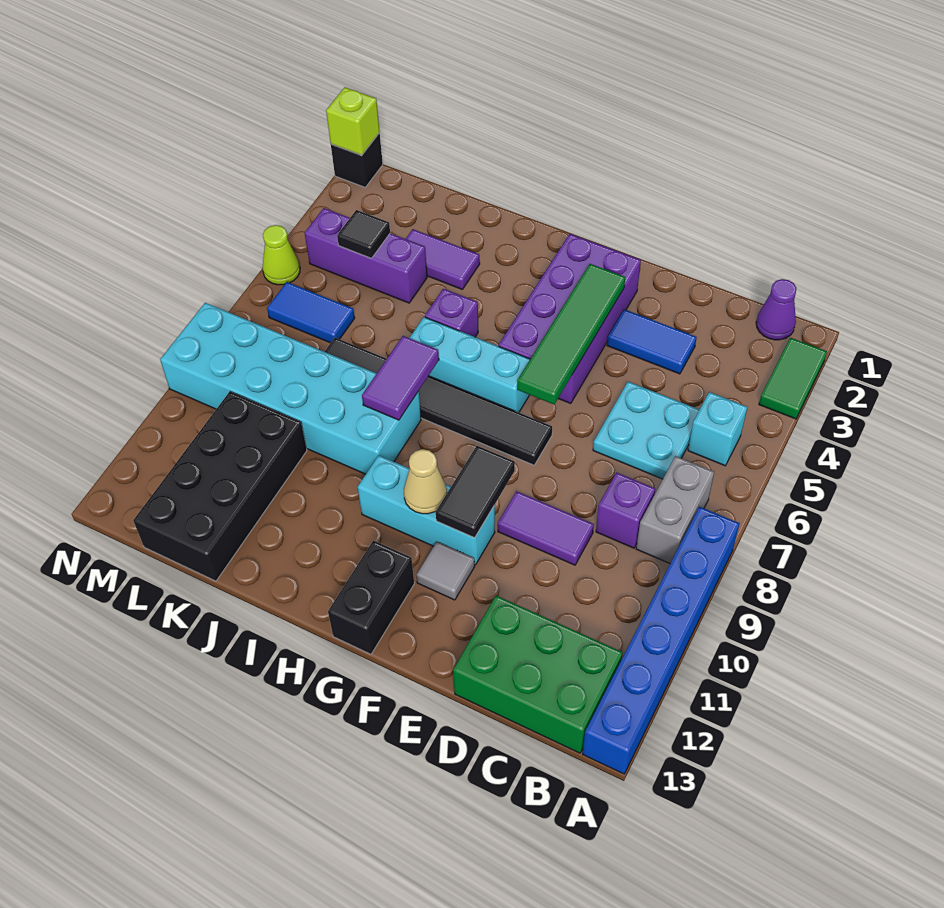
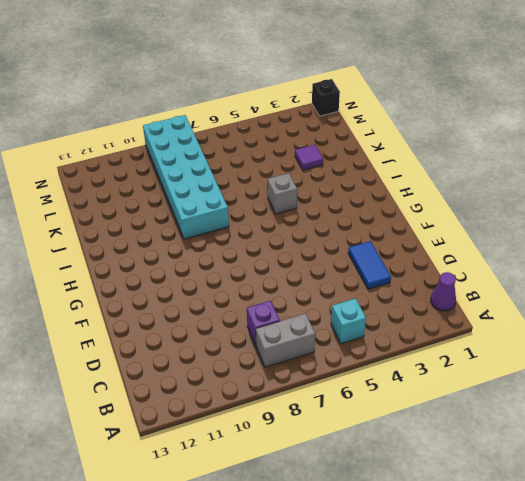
grey brick I5 level 1 -> purple brick I5 level 1
purple tile K3 level 1 -> purple tile J3:K3 level 1
none -> green tile A2:A3 level 1
none -> blue brick A8:A13 level 1
none -> green brick B12:D13 level 1
none -> cyan plate C5:D6 level 1

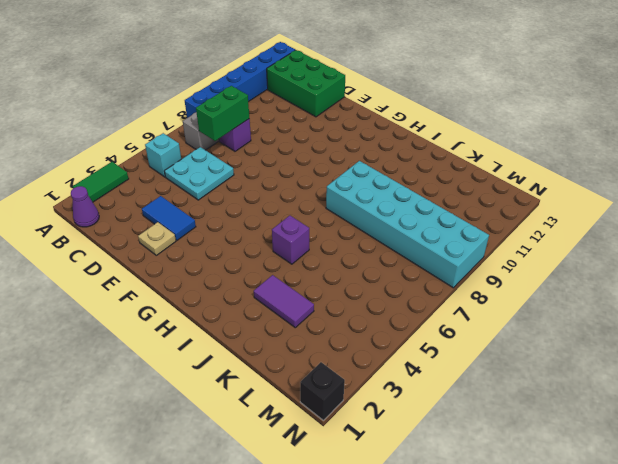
green brick C7:C8 level 2 -> none
tan plate E2 level 1 -> none
none -> purple tile D9:E9 level 1
none -> purple brick F2:G5 level 1
none -> black tile F7:K7 level 1
none -> cyan brick F10:H10 level 1

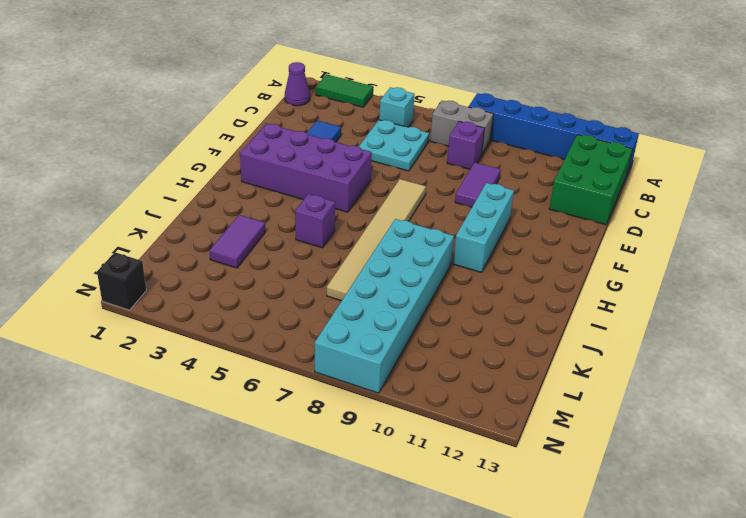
tan tile F7:K7 level 1 -> black tile F7:K7 level 1
none -> grey tile F11 level 1
none -> cyan brick G6:I6 level 1
none -> black brick G12:G13 level 1
none -> purple brick K4:M4 level 1

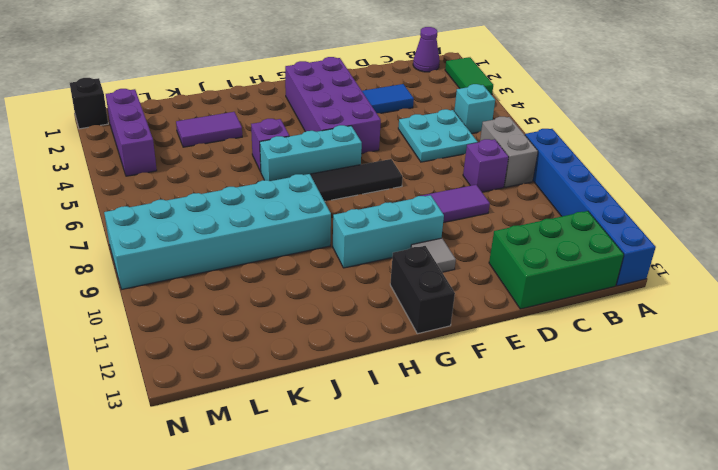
purple brick M2:M4 level 1 -> purple brick K4:M4 level 1
none -> black brick K10:L13 level 1
none -> blue tile L6:M6 level 1
none -> lime cone N5 level 1
none -> green tile F3:F6 level 2

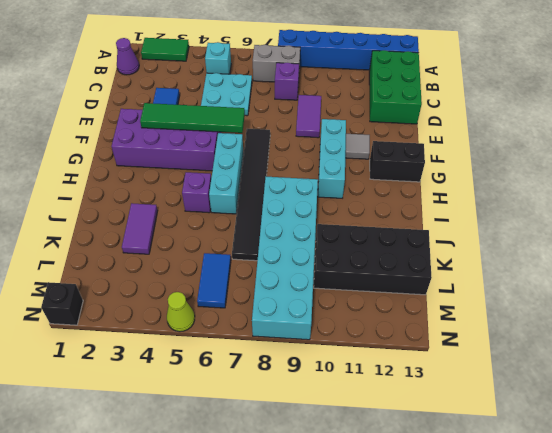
none -> purple brick K4:M4 level 1
none -> black tile F9:F10 level 2
none -> tan cone G10 level 2
none -> purple tile I7:I8 level 2

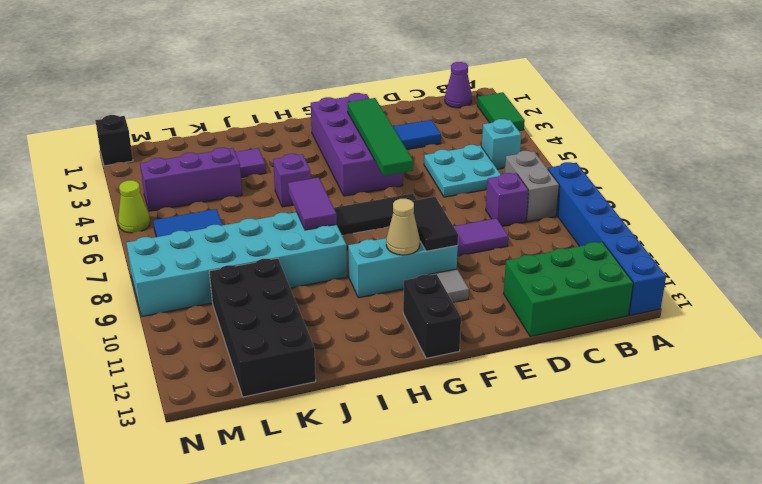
none -> cyan brick G6:I6 level 1
none -> black tile L4 level 2
none -> lime brick N1 level 2

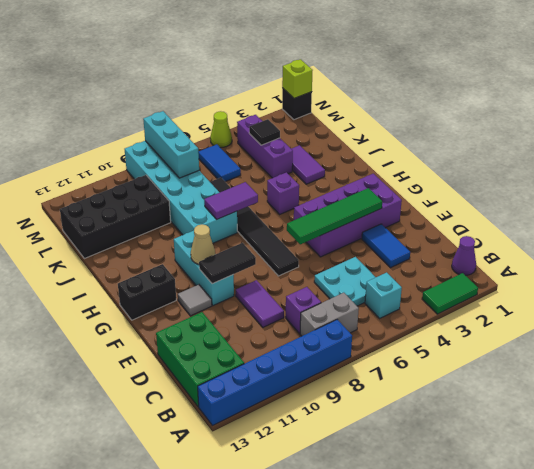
cyan brick L8:N8 level 2 -> cyan brick G6:I6 level 1

